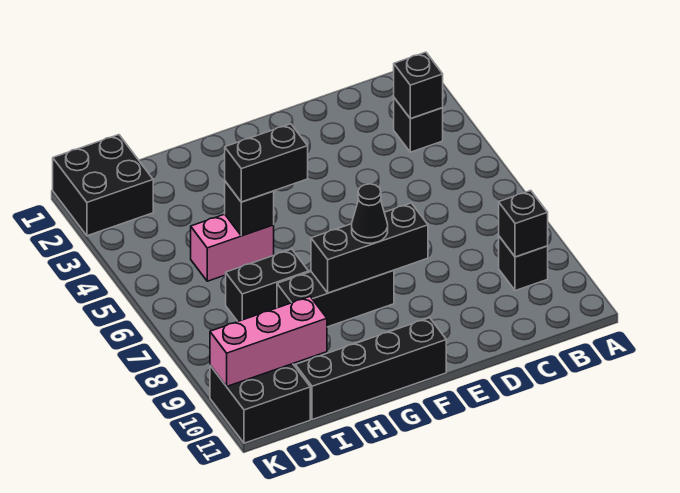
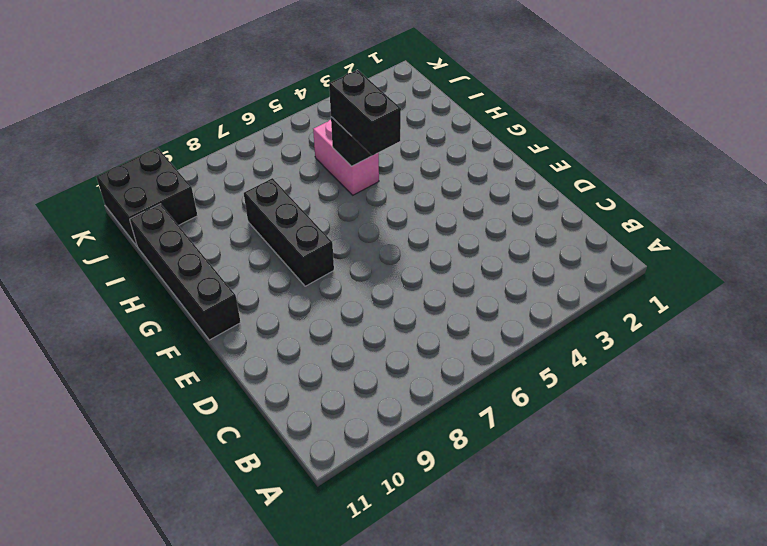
none -> black brick B3 level 1
none -> black brick B9 level 1
none -> black brick H7:I7 level 1

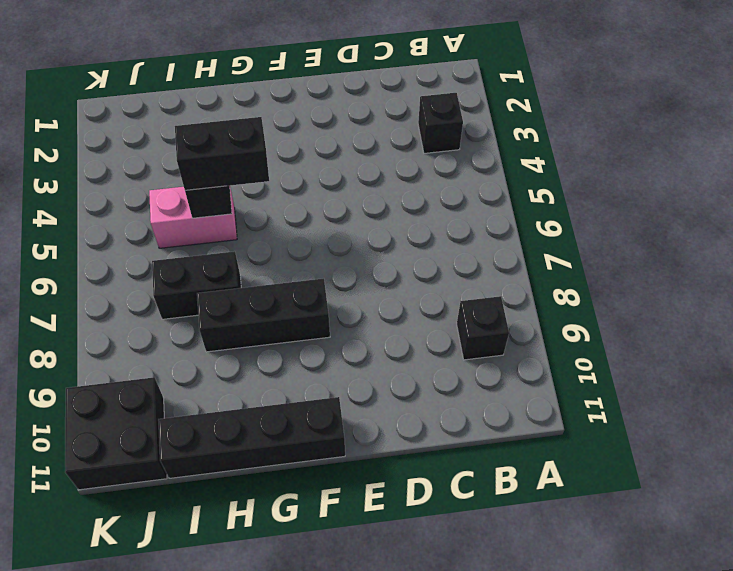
none -> black brick J1:K2 level 1
none -> black brick B3 level 2
none -> black brick B9 level 2

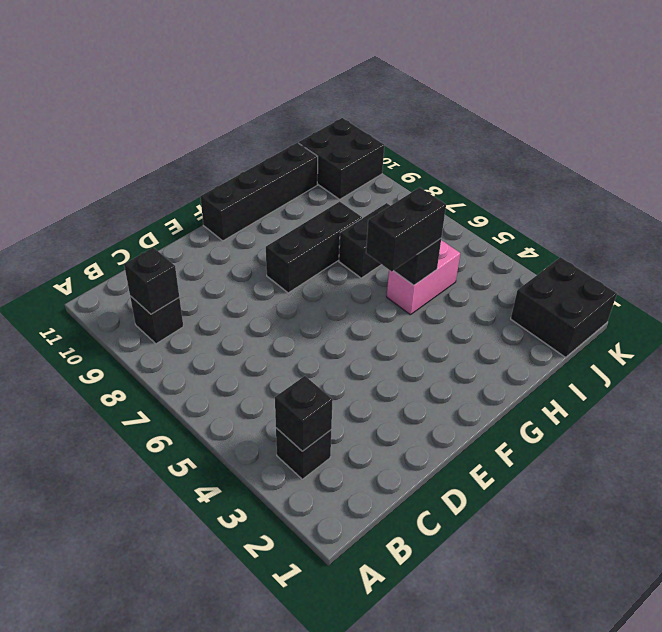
none -> black brick E8:G8 level 2
none -> pink brick I10:K10 level 2
none -> black cone F8 level 3

